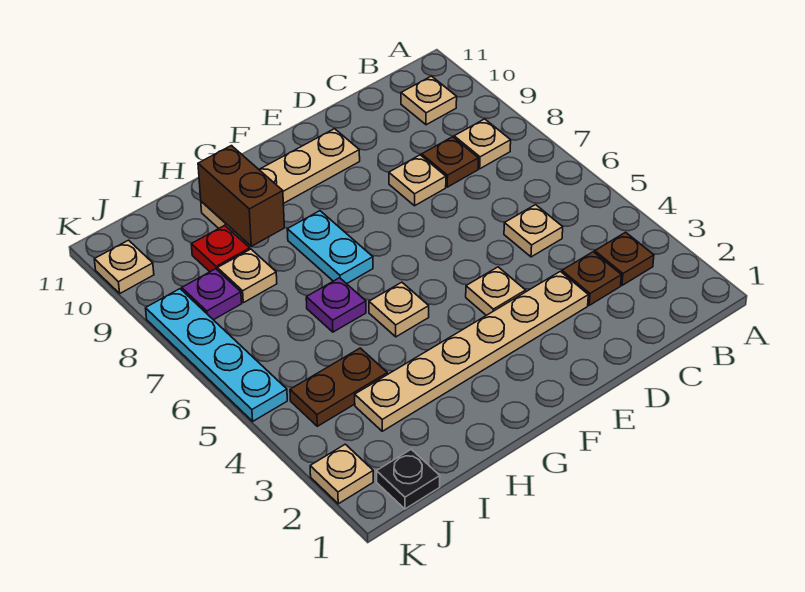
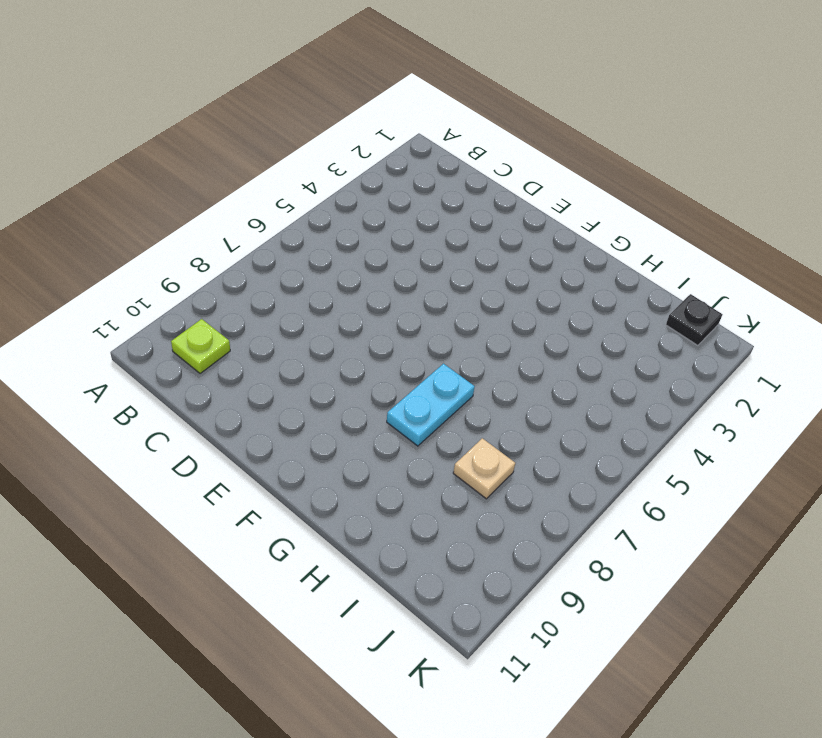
lime plate B10 level 1 -> tan plate B10 level 1
none -> brown plate B3 level 1
none -> tan plate B8 level 1
none -> brown plate C3 level 1

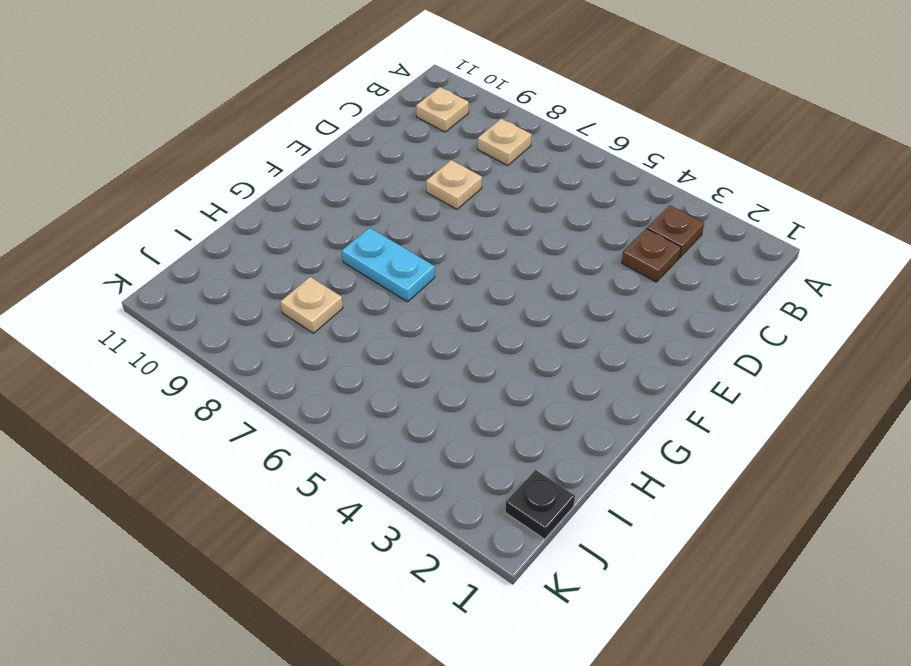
none -> tan plate C5 level 1
none -> brown plate C8 level 1
none -> tan plate D3:I3 level 1

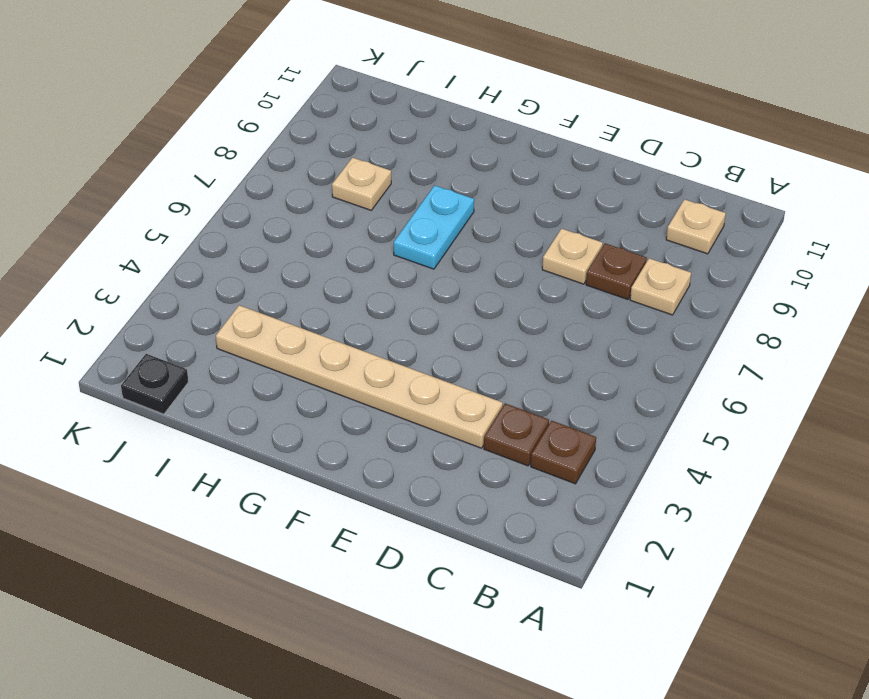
none -> tan plate C5 level 1
none -> tan plate E4 level 1
none -> tan plate E10:H10 level 1

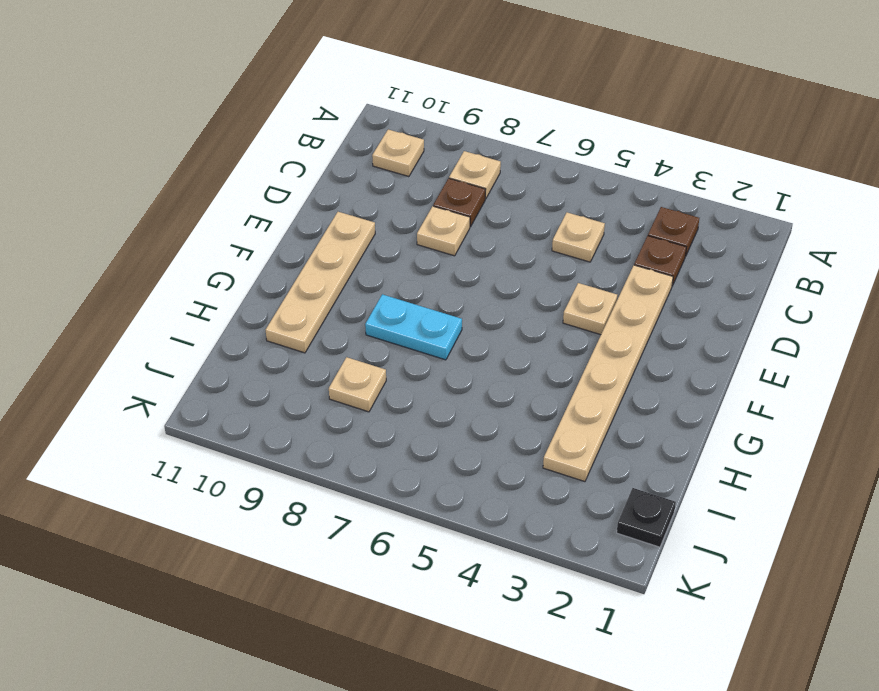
none -> tan plate G5 level 1
none -> purple plate H6 level 1
none -> brown plate I4:J4 level 1

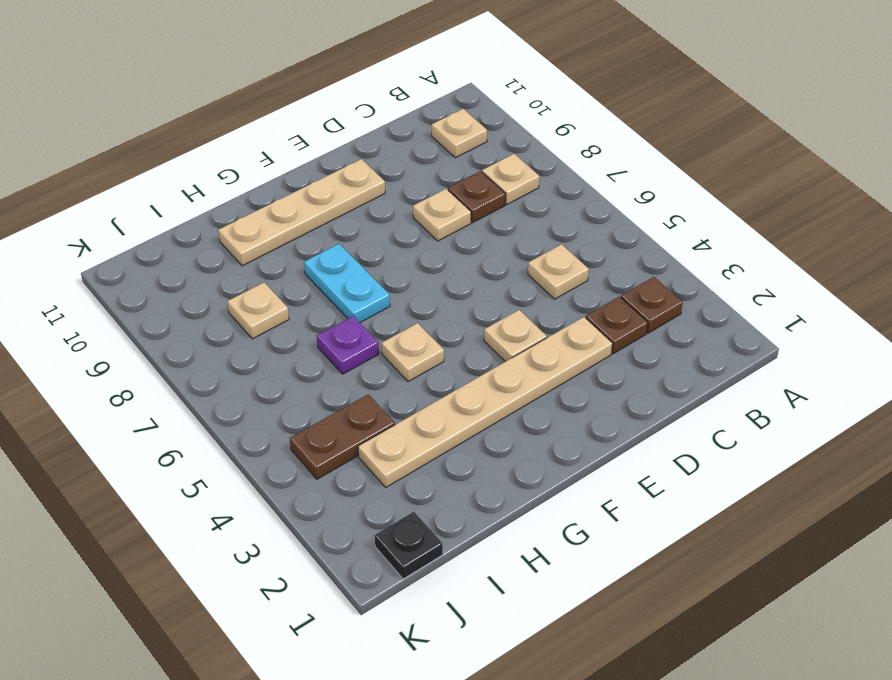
none -> red plate I9 level 1
none -> purple plate J8 level 1
none -> tan plate K2 level 1

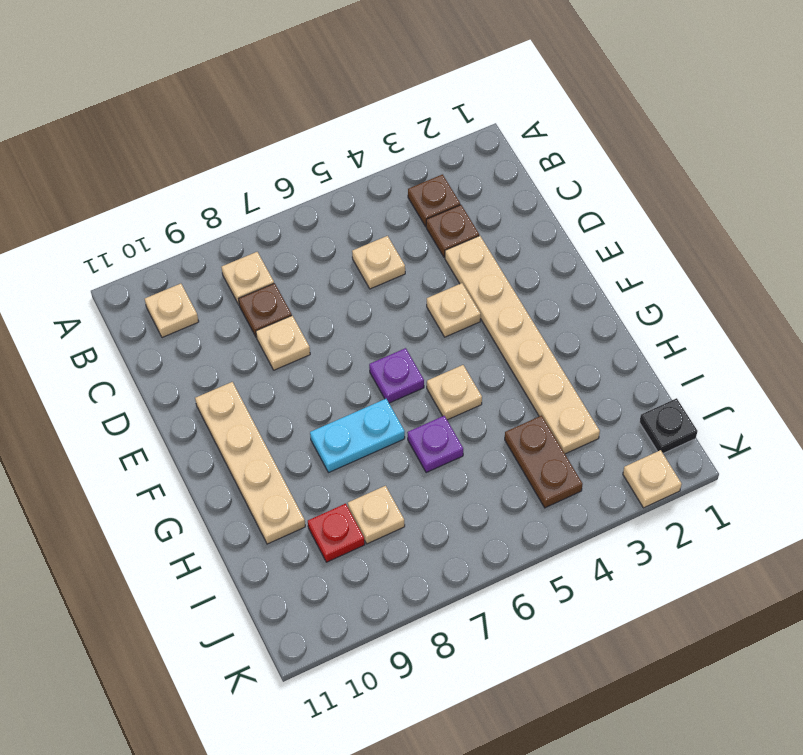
purple plate F6 level 1 -> purple plate J8 level 1
none -> cyan plate K5:K8 level 1
none -> tan plate K10 level 1
none -> brown brick H9:H10 level 2

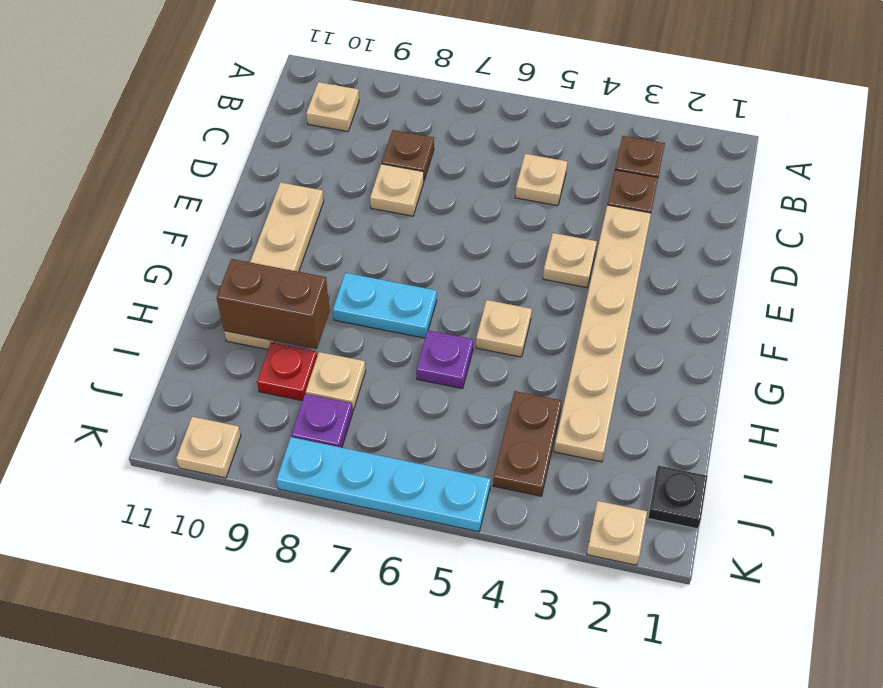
none -> tan plate B8 level 1

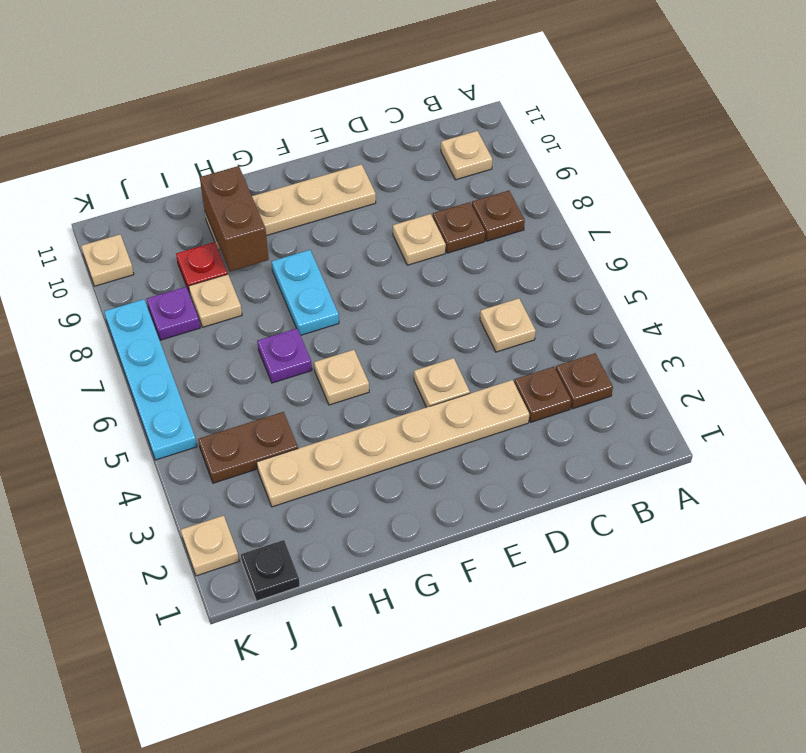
brown plate B8 level 1 -> tan plate B8 level 1

